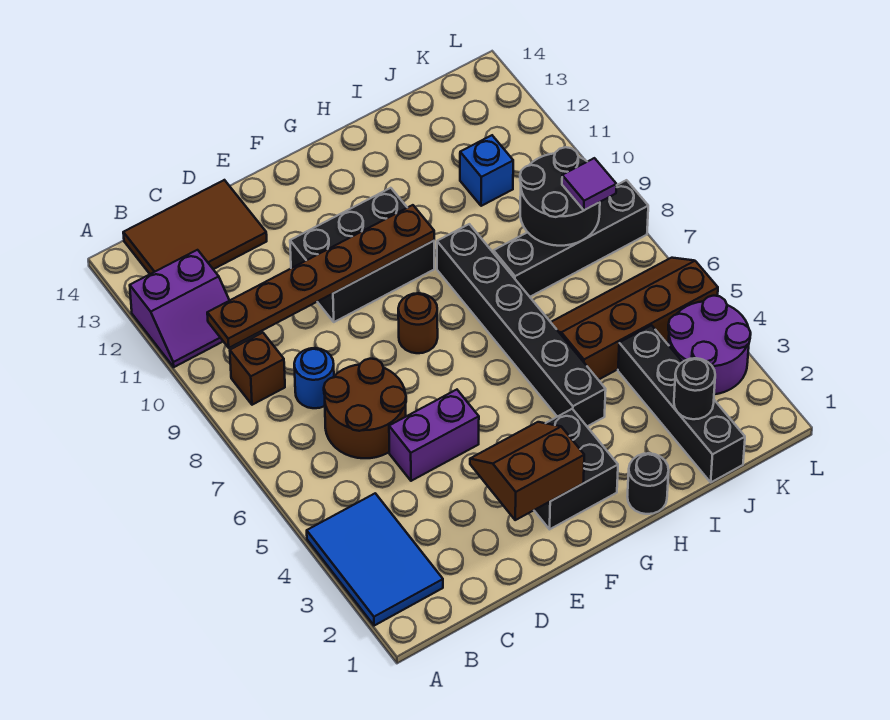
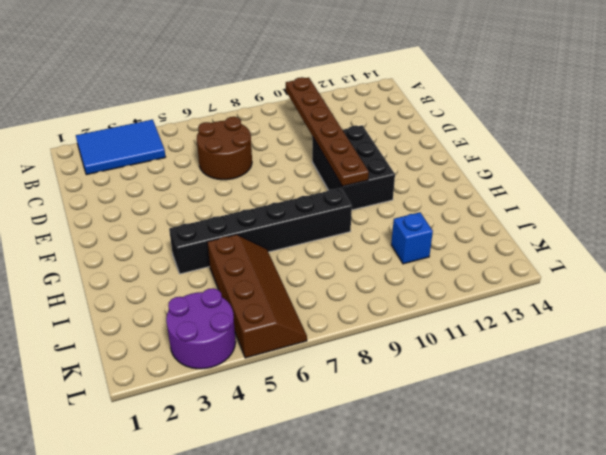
none -> purple slope A11:B12 level 1 top 12
none -> brown brick B9 level 1
none -> brown tile B13:D14 level 1

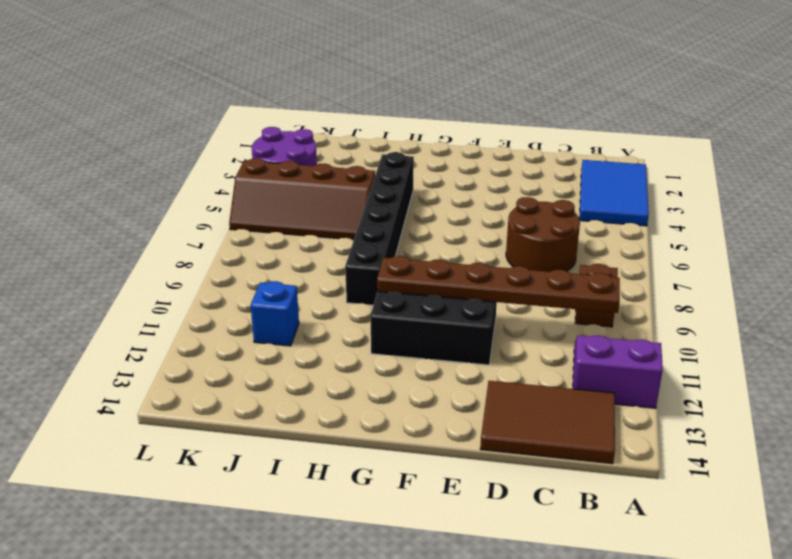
none -> blue round brick C8 level 1
none -> purple brick D5:E5 level 1
none -> black brick F2:G3 level 1

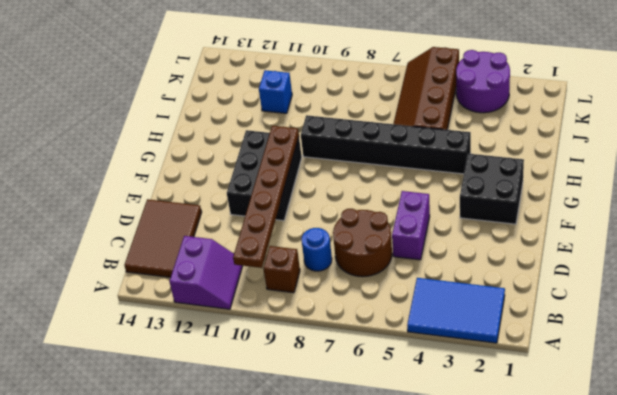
none -> brown round brick F8 level 1
none -> black round brick H1 level 1
none -> black brick I8:L8 level 1

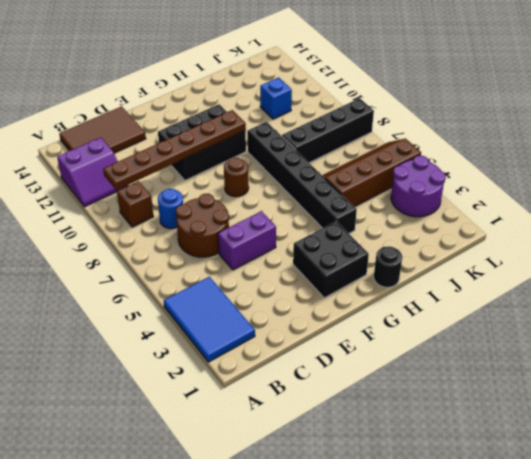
none -> black brick J1:J4 level 1
none -> brown slope E2:F3 level 2 top 2
none -> black round brick J2 level 2

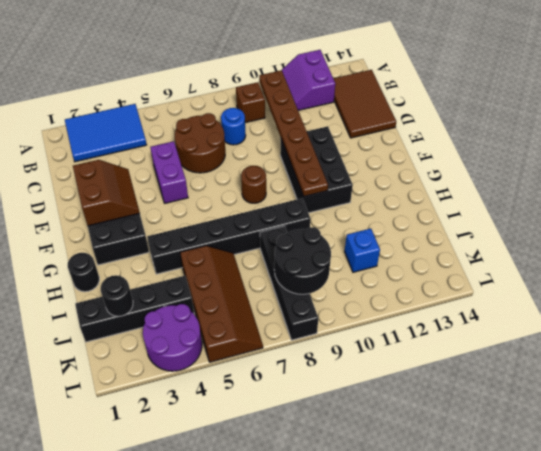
none -> purple tile K8 level 3

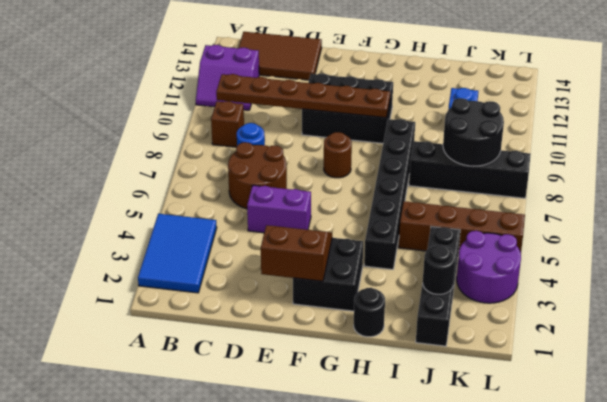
none -> purple tile K8 level 3

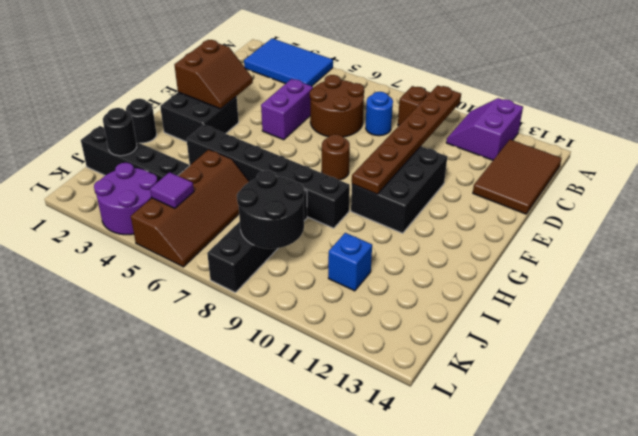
purple tile K5 level 2 -> purple tile K8 level 3

